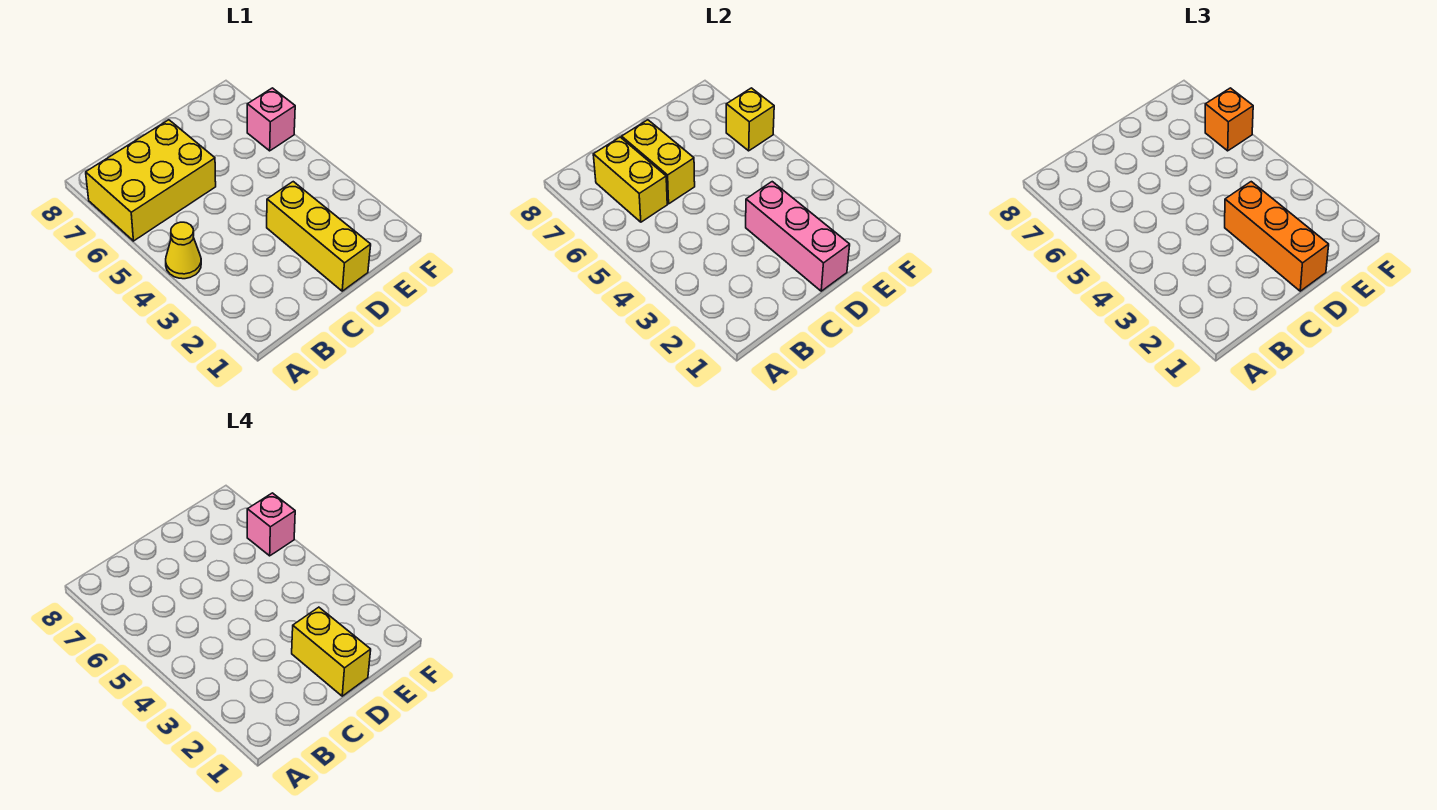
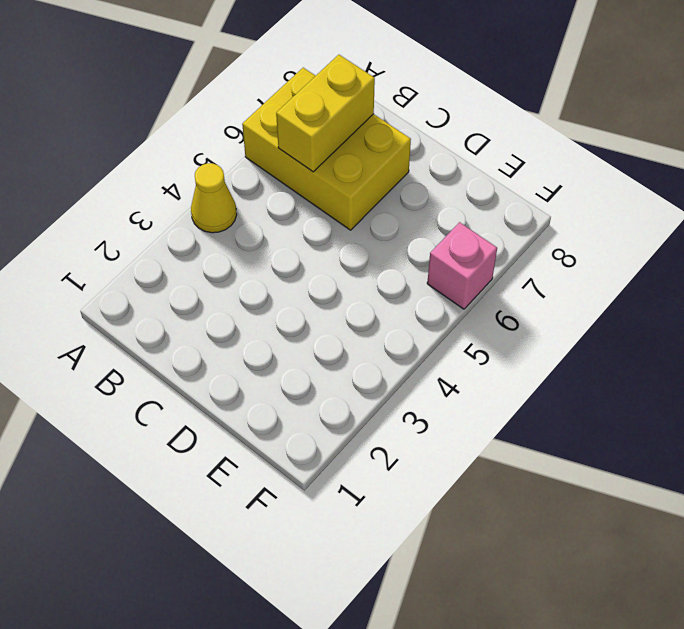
none -> yellow brick D1:D3 level 1
none -> yellow brick C6:C7 level 2
none -> pink brick D1:D3 level 2

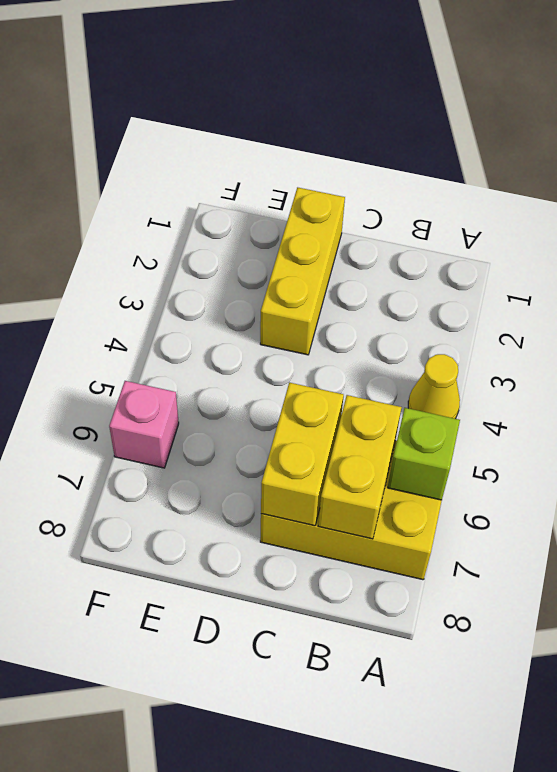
lime brick A6 level 2 -> none
none -> pink brick D1:D3 level 2
none -> yellow brick F6 level 2
none -> orange brick D1:D3 level 3

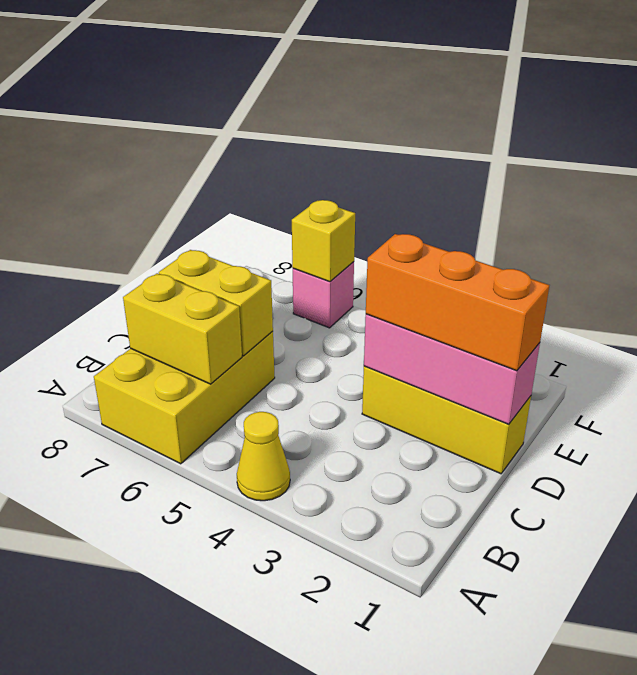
none -> orange brick F6 level 3
none -> yellow brick D1:D2 level 4
none -> pink brick F6 level 4

